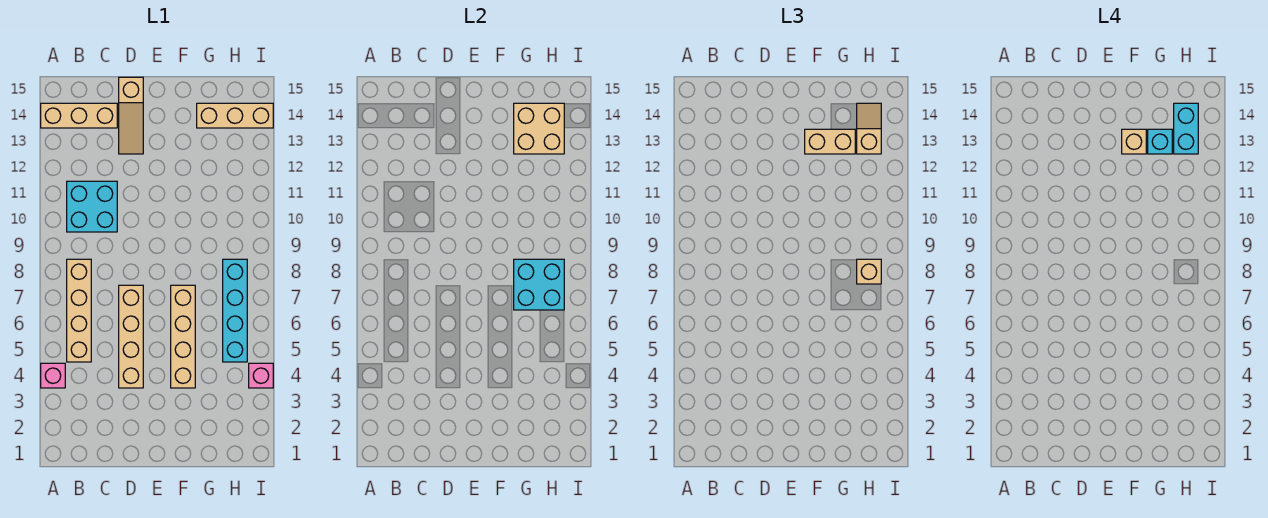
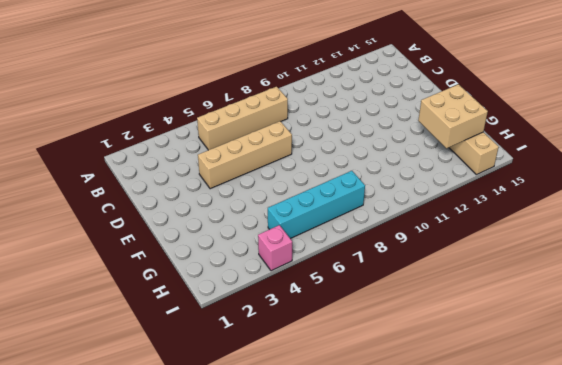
none -> pink brick A4 level 1
none -> tan brick A14:C14 level 1
none -> cyan brick B10:C11 level 1

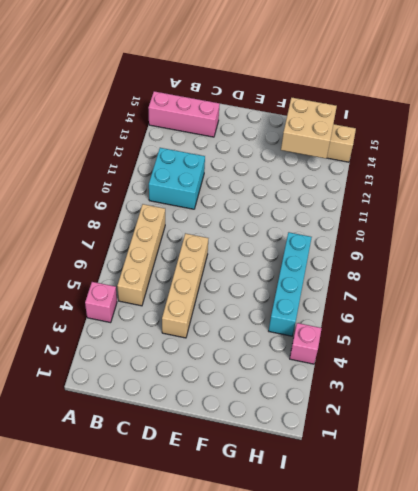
pink brick A14:C14 level 1 -> tan brick A14:C14 level 1
none -> tan slope D13:D15 level 1 top 15
none -> tan brick F4:F7 level 1
none -> cyan brick G7:H8 level 2

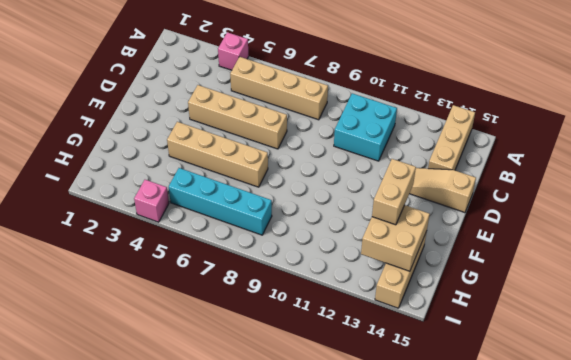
none -> cyan brick G7:H8 level 2
none -> tan brick H8 level 3
none -> tan slope H13:H14 level 3 top 13

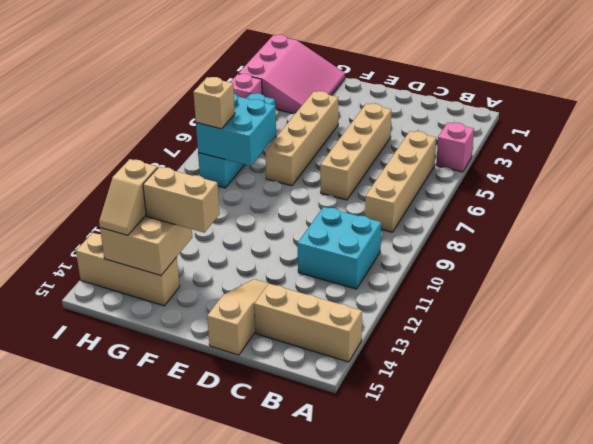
pink slope G1:I3 level 1 top I -> none
none -> tan brick F13 level 4
none -> cyan brick G13 level 4
none -> cyan brick H13:H14 level 4

